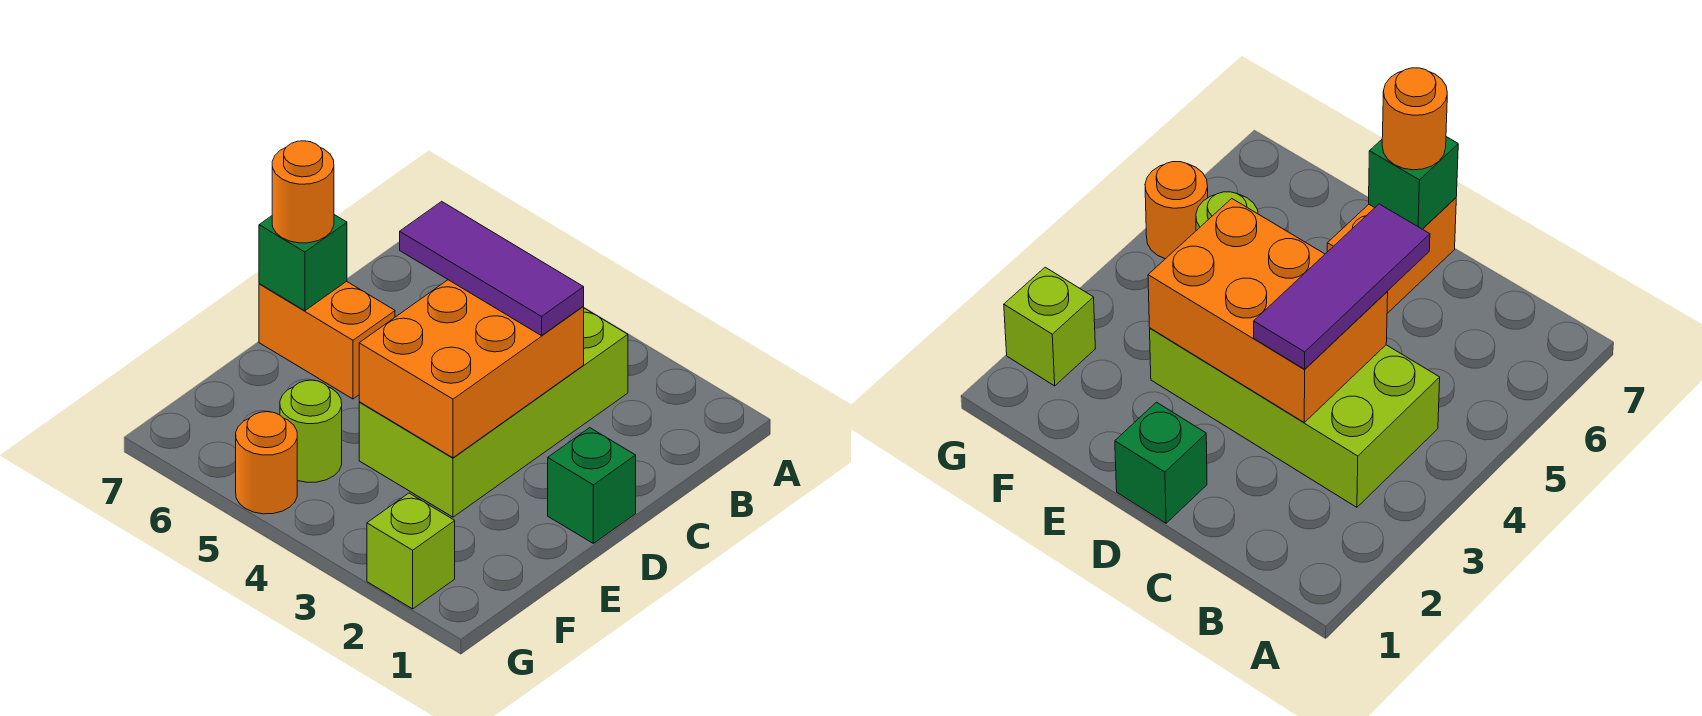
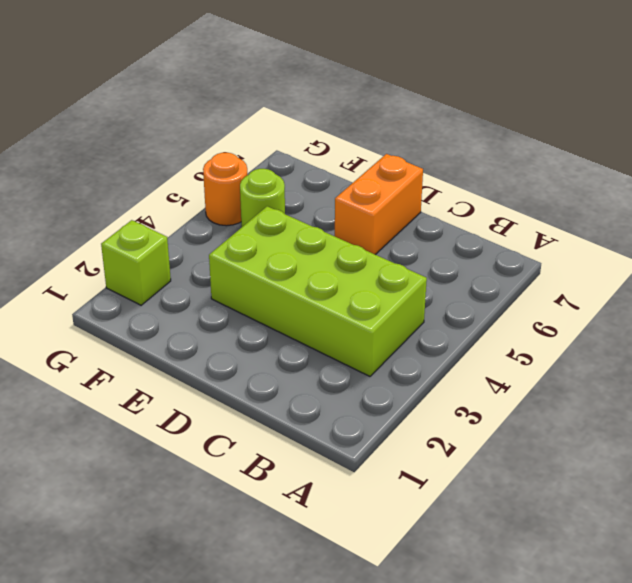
none -> green brick D1 level 1
none -> orange brick C3:E4 level 2

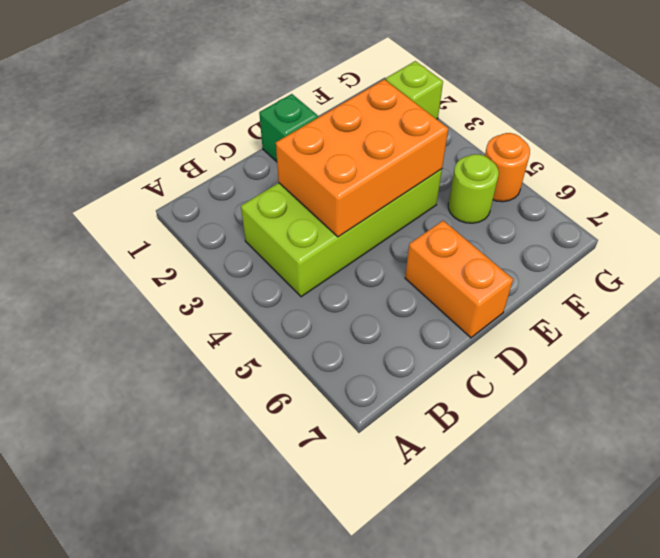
none -> green brick D7 level 2
none -> purple tile C3:C5 level 3

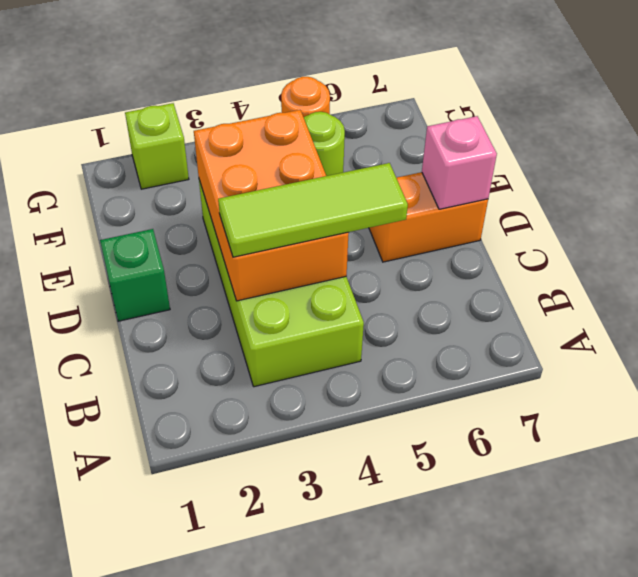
lime tile C3:C5 level 3 -> purple tile C3:C5 level 3
pink brick D7 level 2 -> green brick D7 level 2
none -> orange round brick D7 level 3

